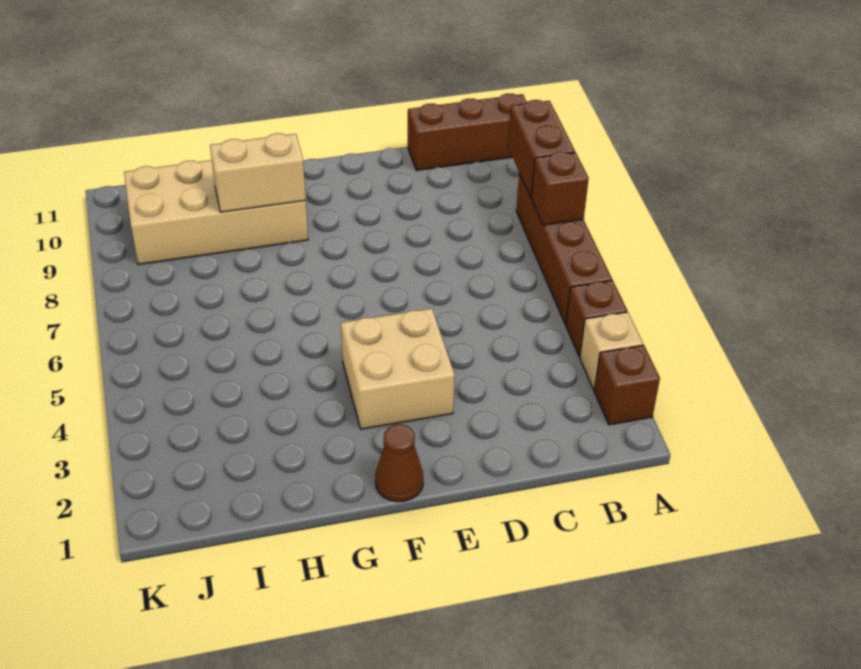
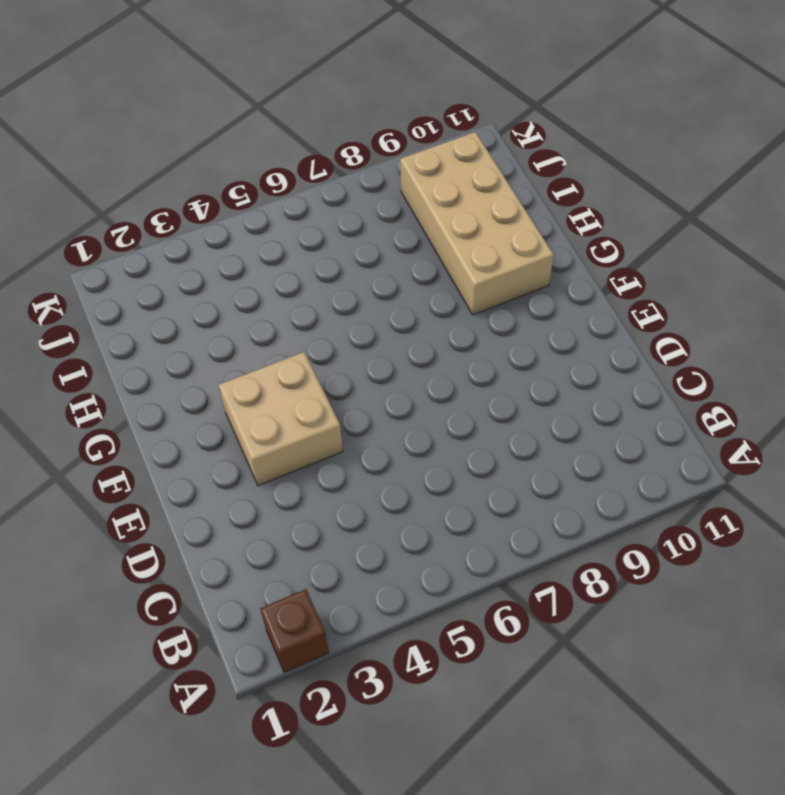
none -> tan brick A3 level 1
none -> brown brick A4 level 1

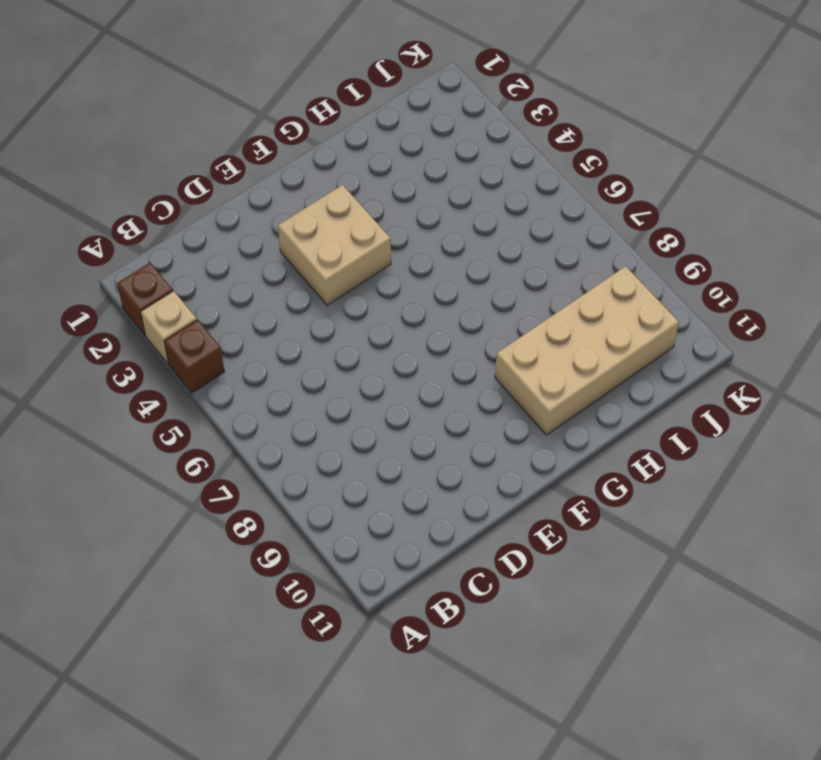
none -> brown brick A5:A8 level 1
none -> brown brick A11:C11 level 1

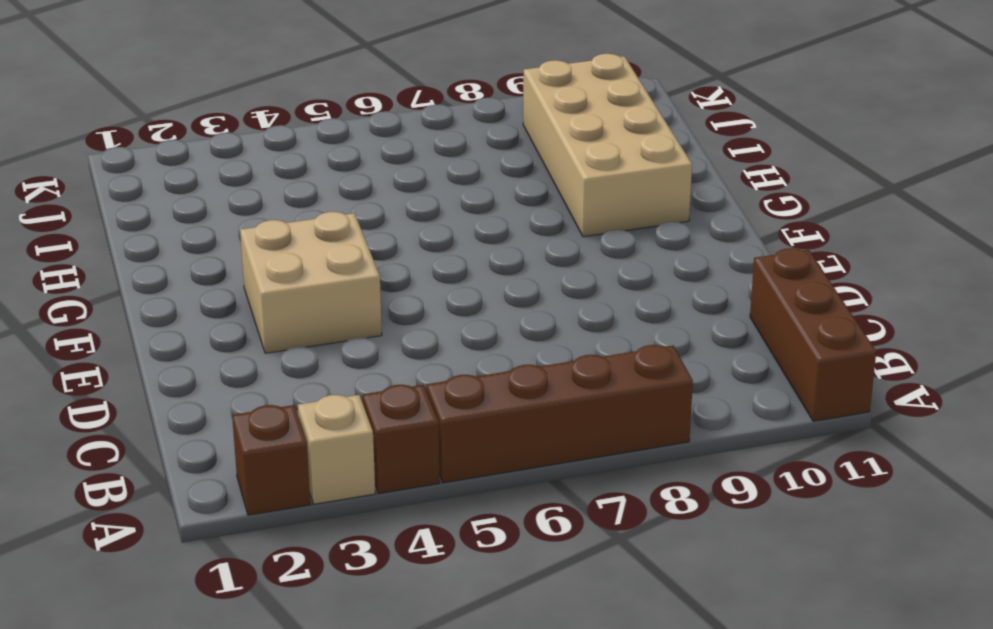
none -> brown cone F1 level 1
none -> brown brick A7 level 2

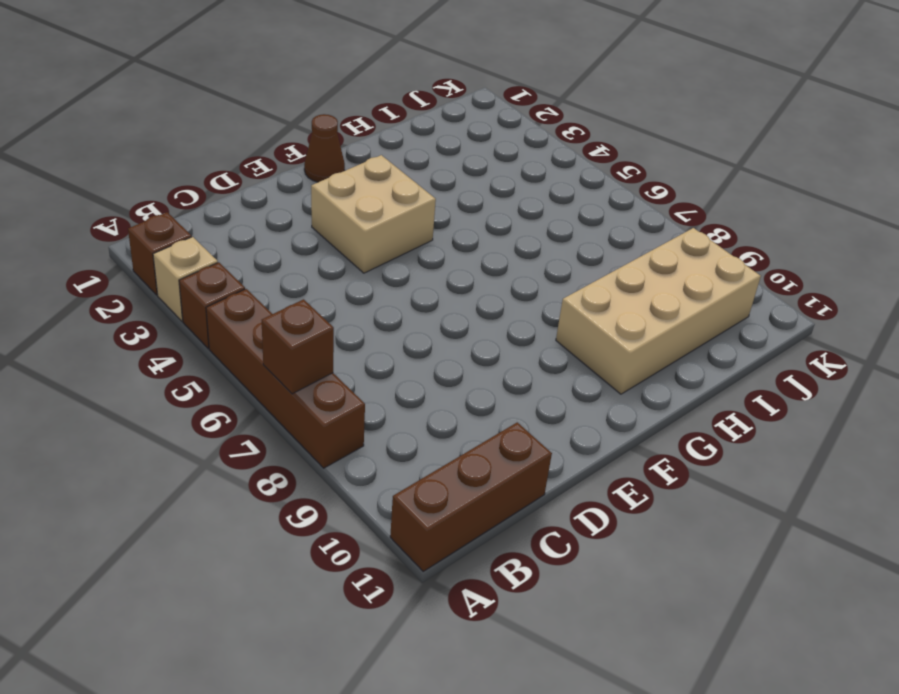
none -> brown brick A8:A9 level 2
none -> tan brick G9:H9 level 2

